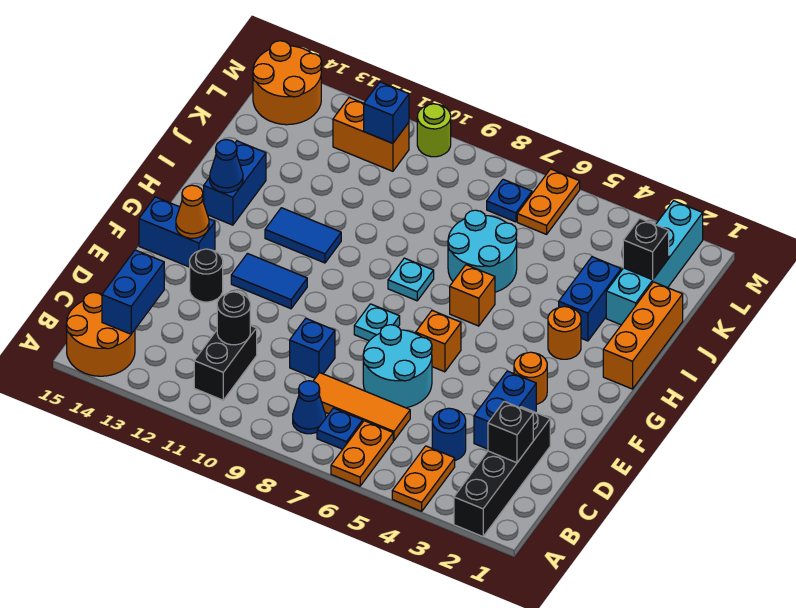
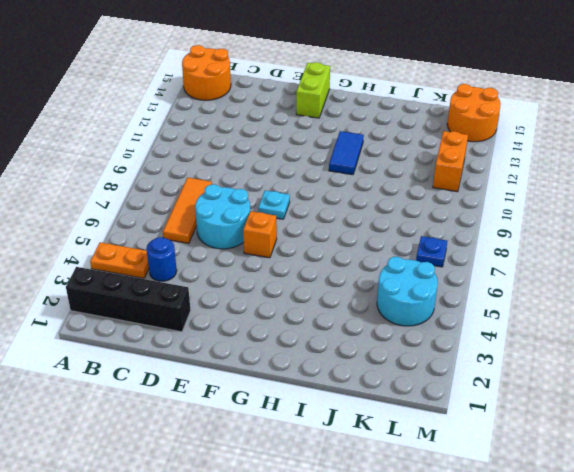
lime brick F14:F15 level 1 -> blue brick F14:F15 level 1
cyan round brick K4:L5 level 1 -> cyan round brick I6:J7 level 1
none -> orange plate A6:B6 level 1
none -> blue plate B7 level 1
none -> blue cone B8 level 1
none -> black brick B11:C11 level 1

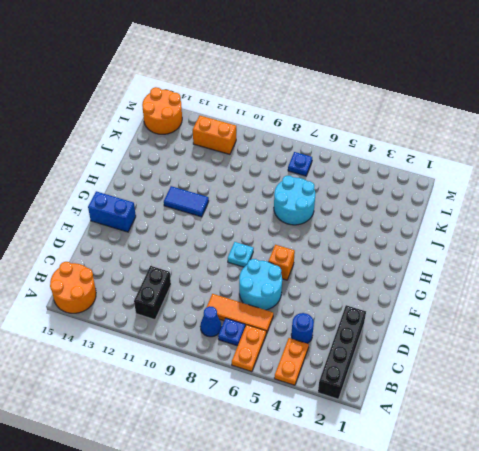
none -> blue brick D3:E3 level 1
none -> blue brick D9 level 1
none -> black round brick E13 level 1
none -> orange round brick F3 level 1

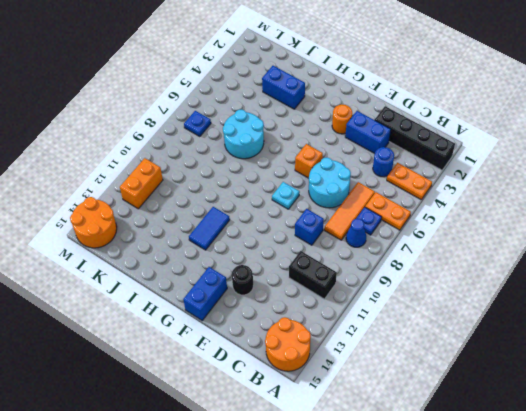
none -> blue tile F11:F12 level 1
none -> orange brick H1:J1 level 1
none -> orange round brick H3 level 1
none -> orange brick H6 level 1

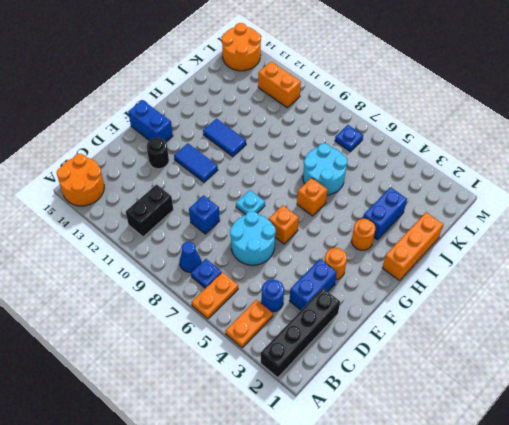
none -> orange tile C6:C8 level 1
none -> cyan plate H8 level 1
none -> blue brick H14:I14 level 1
none -> cyan brick J2:M2 level 1

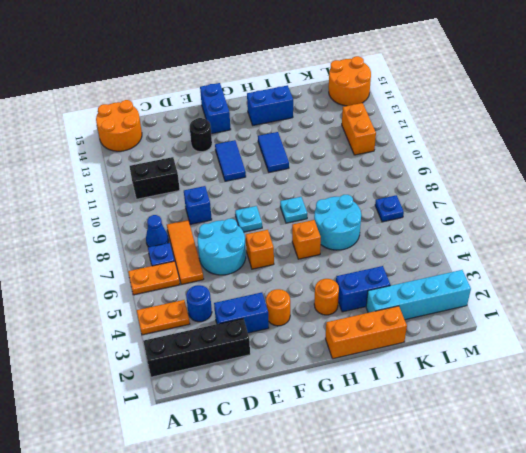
none -> orange plate L6:M6 level 1
none -> lime round brick M10 level 1
none -> blue brick B14:C14 level 2
none -> black brick C2 level 2

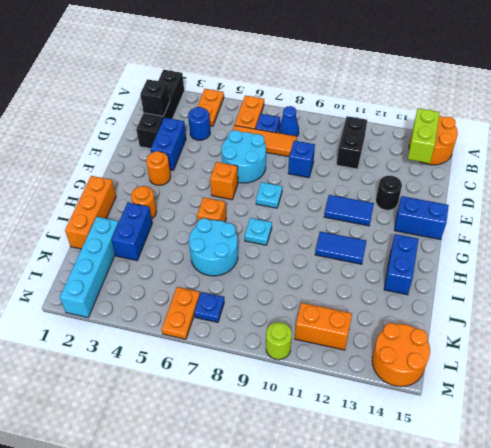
lime brick B14:C14 level 2 -> blue brick B14:C14 level 2
none -> black round brick C11 level 2
none -> orange cone F14 level 2
none -> blue cone H14 level 2
none -> black brick K2 level 2

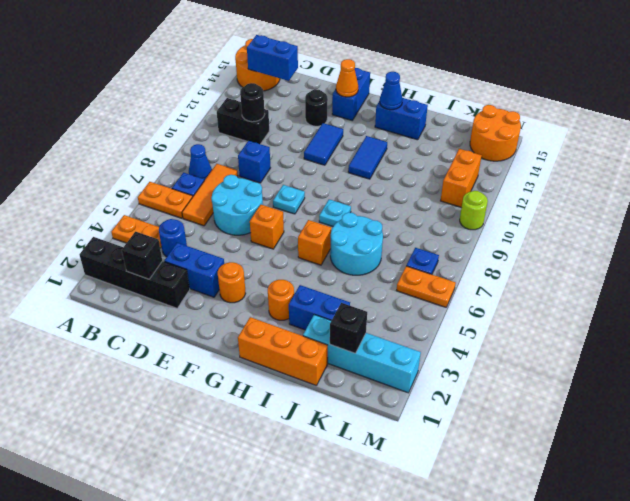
none -> blue brick L11 level 2

